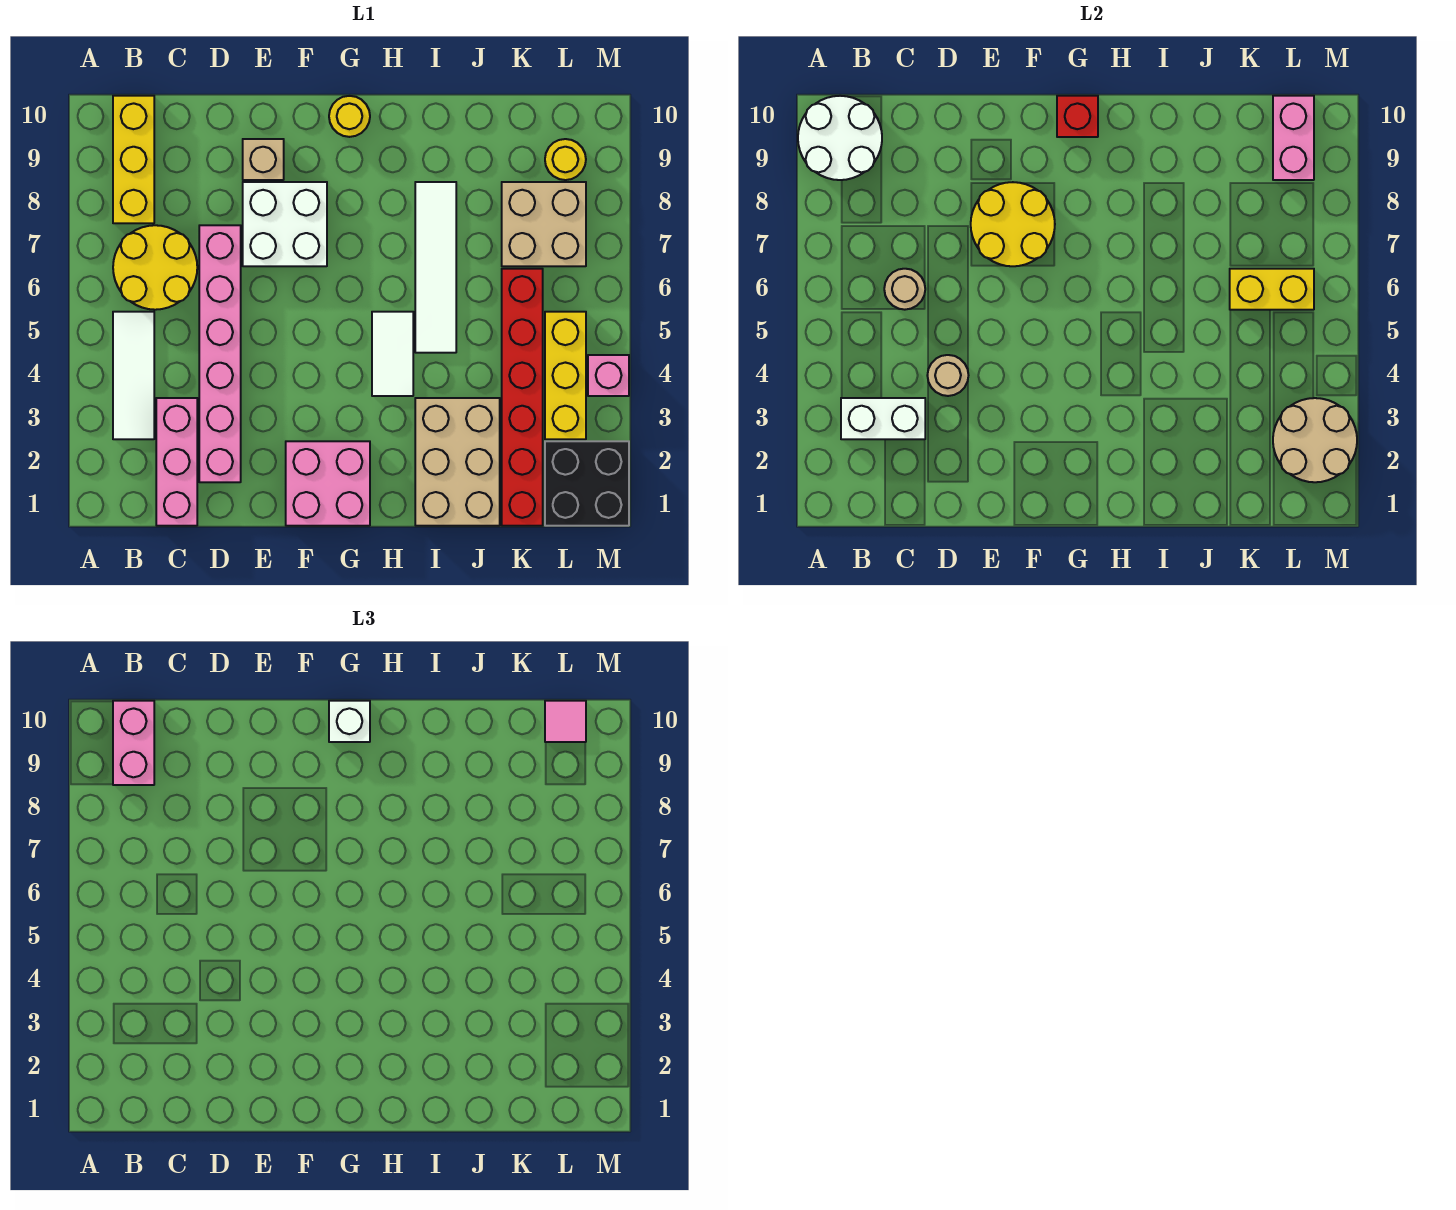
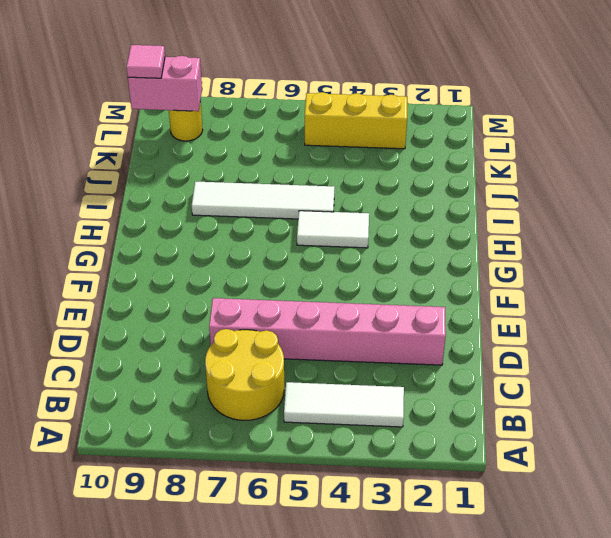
none -> yellow brick B8:B10 level 1
none -> pink brick C1:C3 level 1
none -> white brick E7:F8 level 1
none -> tan brick E9 level 1

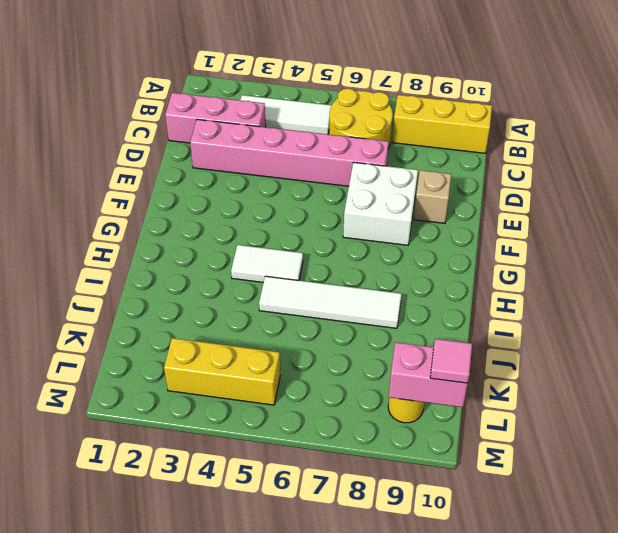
none -> pink brick F1:G2 level 1
none -> yellow round brick G10 level 1
none -> tan brick I1:J3 level 1
none -> red brick K1:K6 level 1

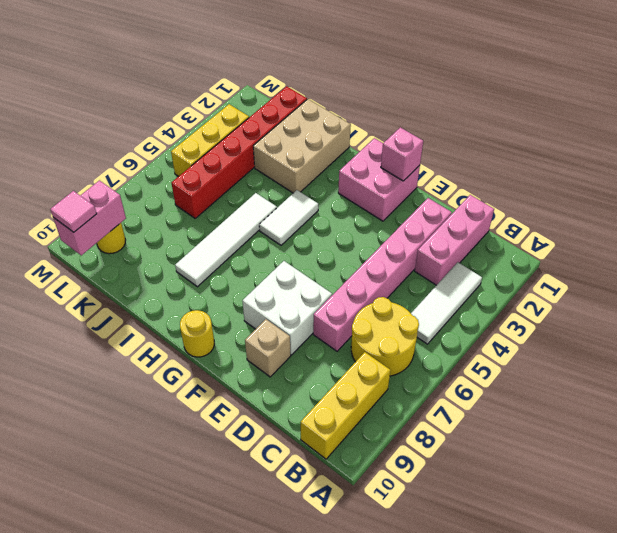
pink brick F1 level 2 -> pink brick M4 level 1
none -> tan brick K7:L8 level 1
none -> black brick L1:M2 level 1
none -> white round brick A9:B10 level 2
none -> white brick B3:C3 level 2

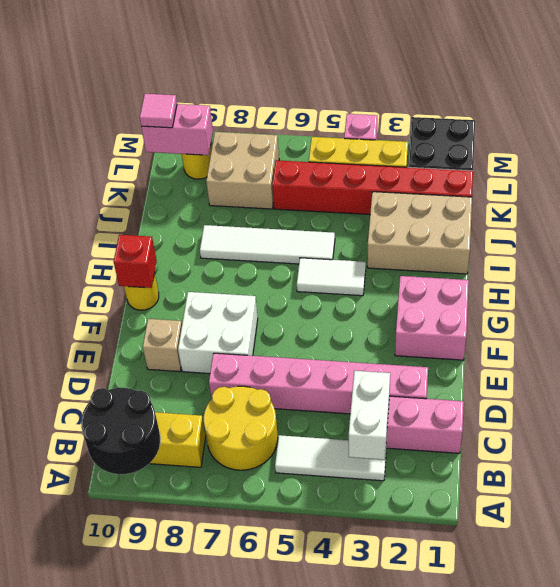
black round brick A9:B10 level 2 -> white round brick A9:B10 level 2
none -> tan round brick C6 level 2
none -> tan round brick D4 level 2
none -> yellow round brick E7:F8 level 2
none -> yellow brick K6:L6 level 2

